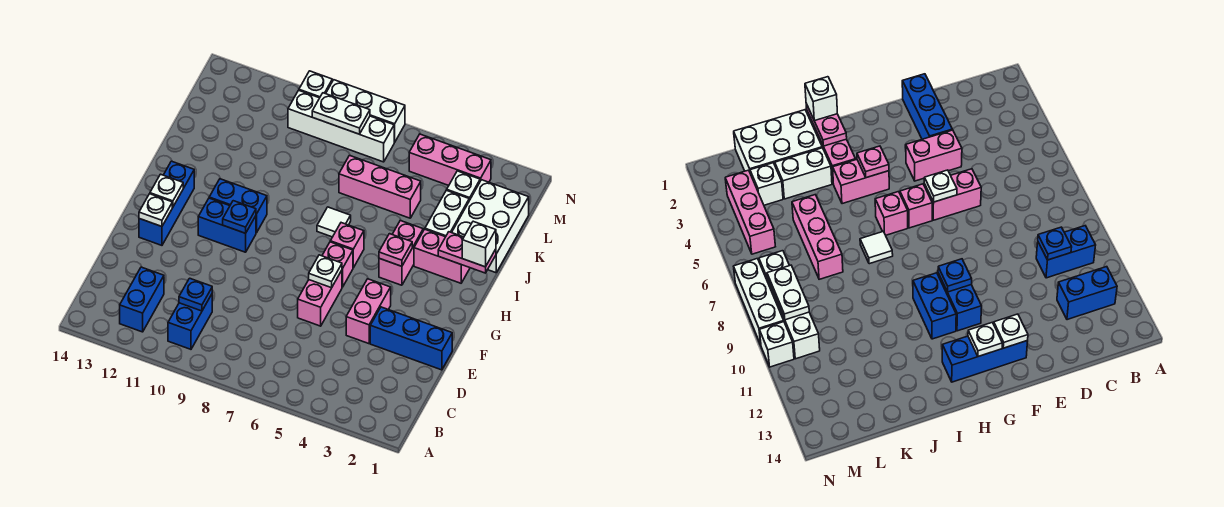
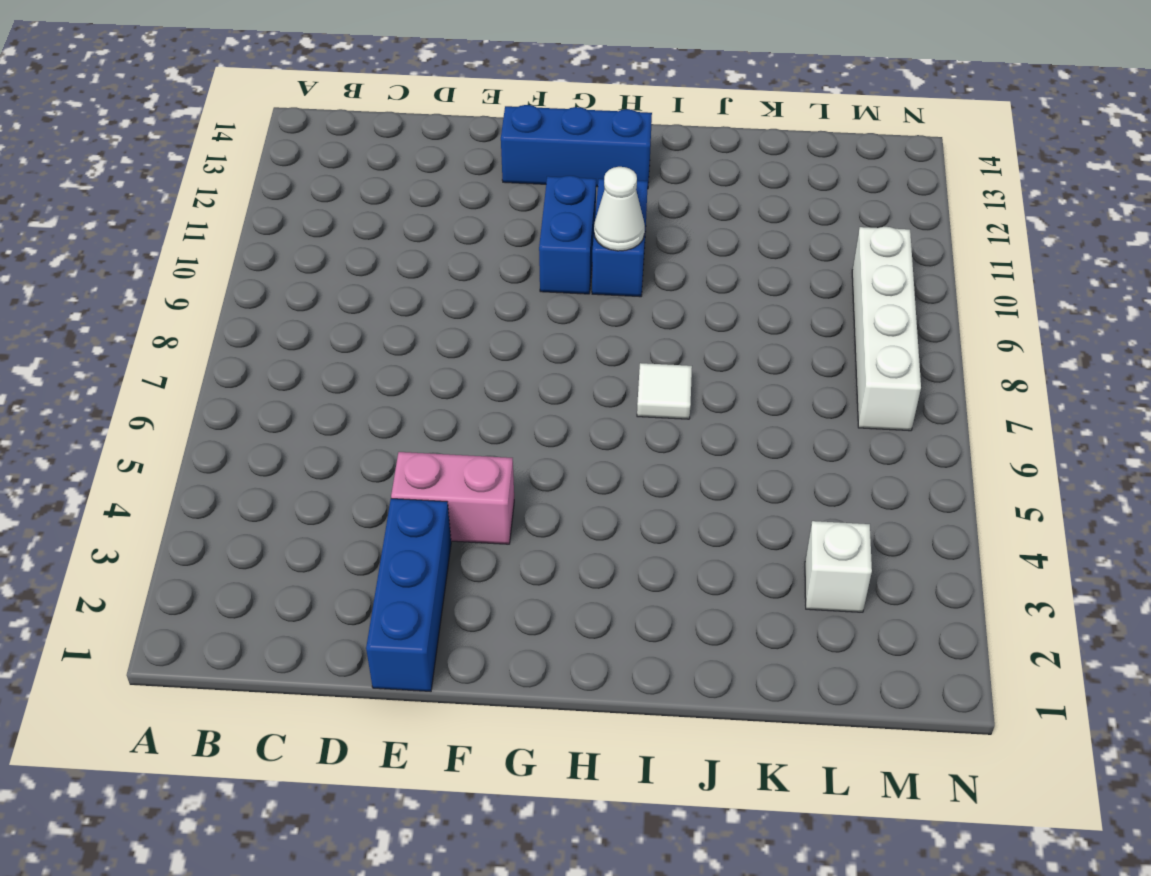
white cone H10 level 2 -> none
none -> blue brick B10:C10 level 1
none -> blue brick B12:C12 level 1
none -> pink brick E6:F6 level 1
none -> pink brick G6 level 1

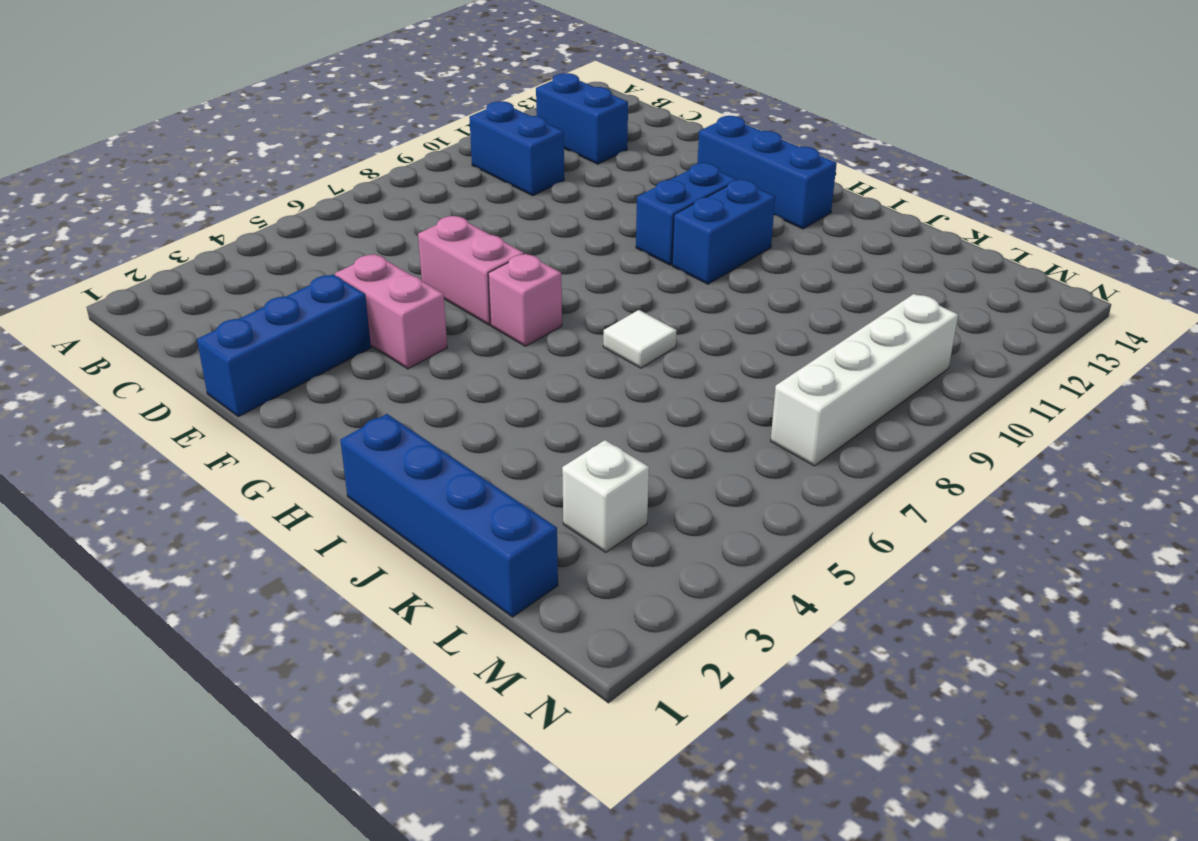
blue brick I1:L1 level 1 -> white brick J1:L2 level 1
none -> pink brick H4:I4 level 1
none -> pink brick H6 level 1
none -> pink brick I2:I3 level 1
none -> white brick J3:K3 level 1

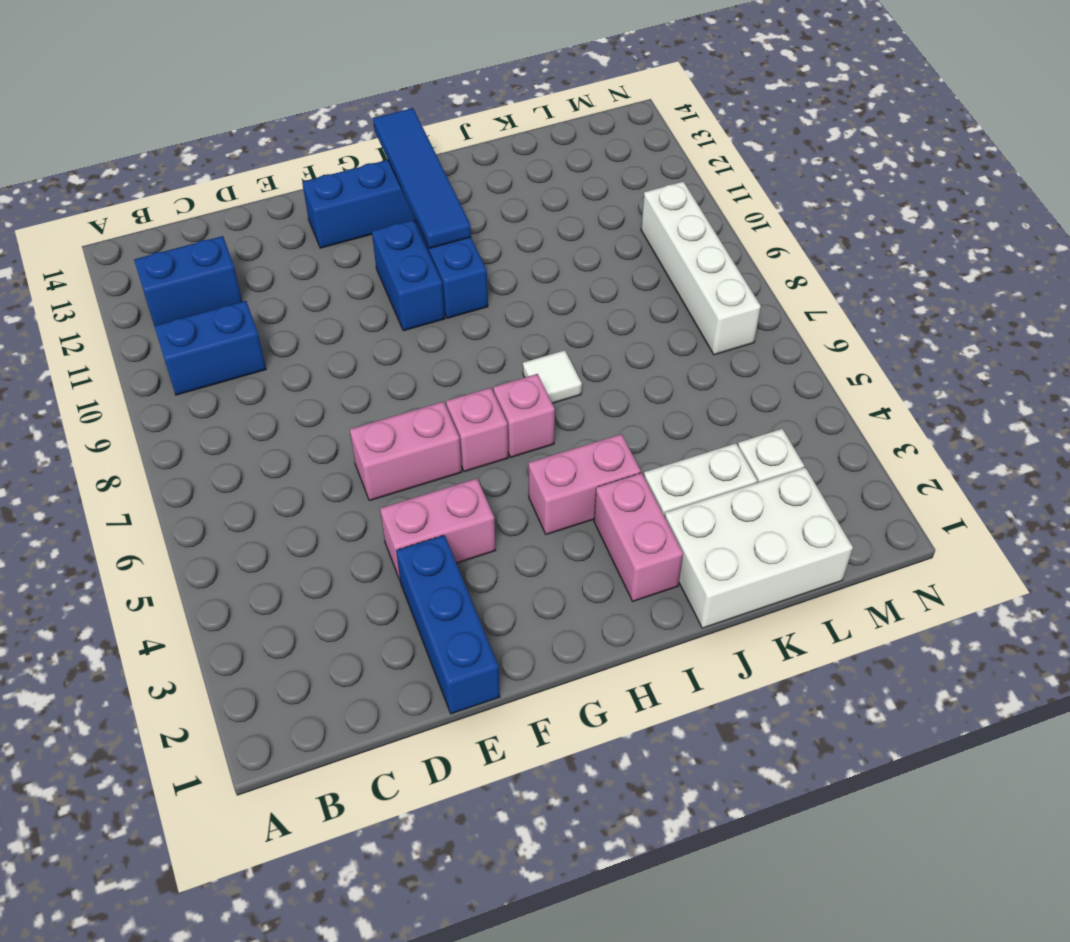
blue tile H11:H14 level 2 -> none
none -> pink brick K5:K7 level 1
none -> pink brick M3:M5 level 1
none -> white brick N7:N9 level 1
none -> white brick N10 level 1

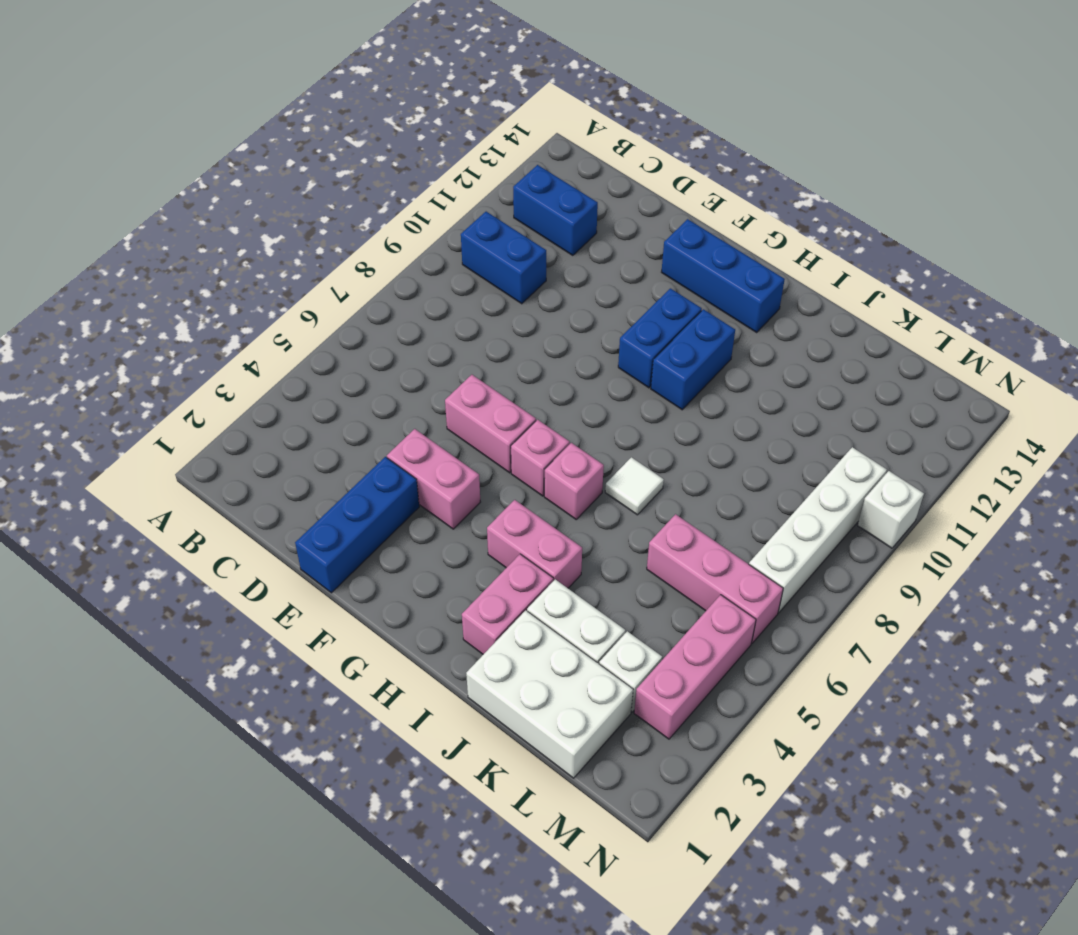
pink brick K6:M6 level 1 -> pink brick K5:K7 level 1
none -> white brick N7:N9 level 1
none -> blue plate C10 level 2
none -> white plate F6 level 2
none -> white plate F13 level 2

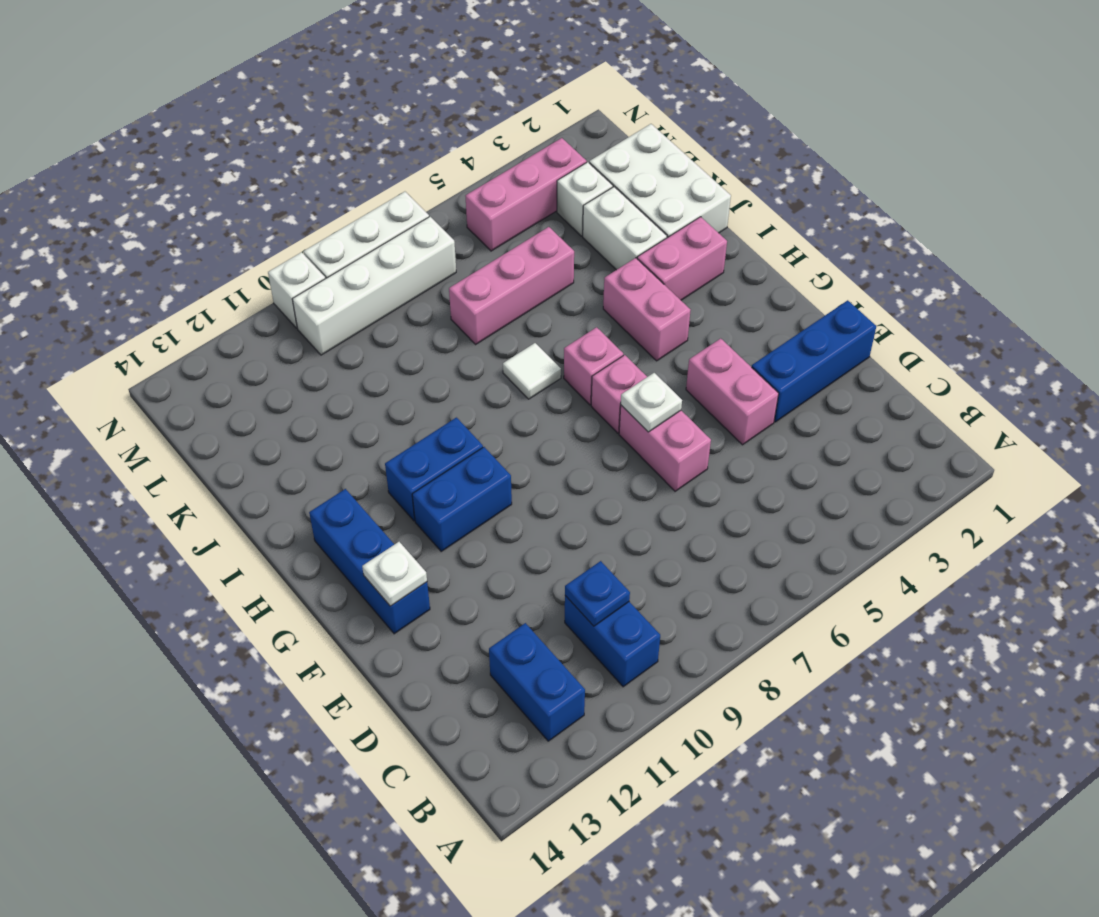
none -> blue plate G10 level 2
none -> white plate G13 level 2
none -> pink plate H4 level 2
none -> pink plate I1:I2 level 2

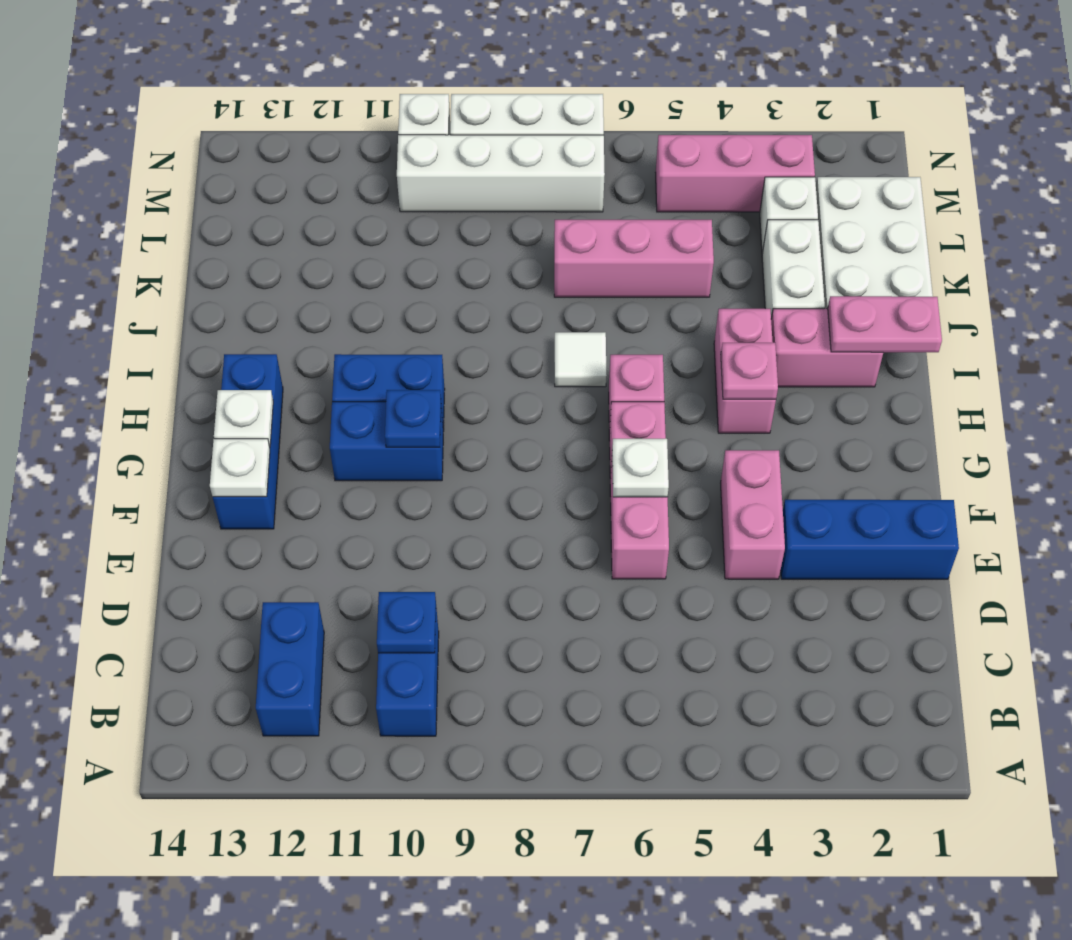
none -> white plate M8:M9 level 2
none -> white brick I1 level 3

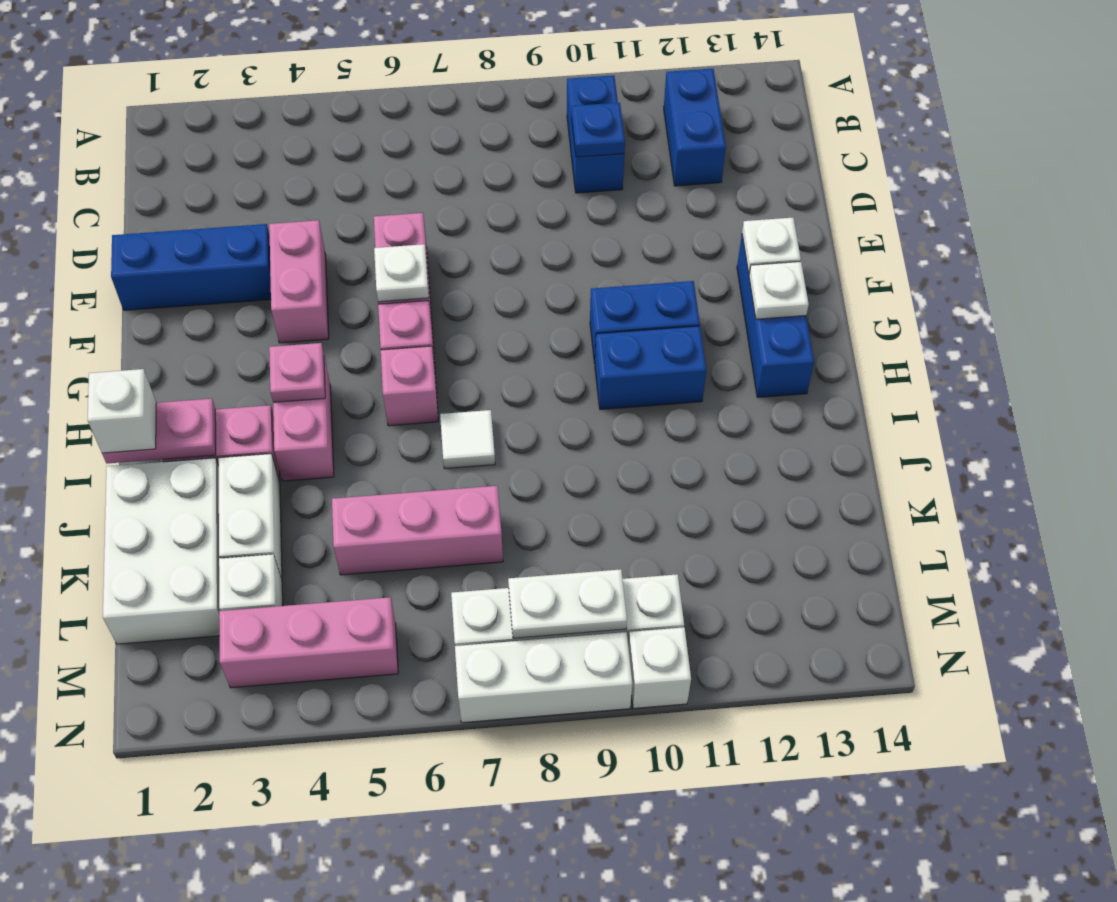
none -> blue plate G10 level 2

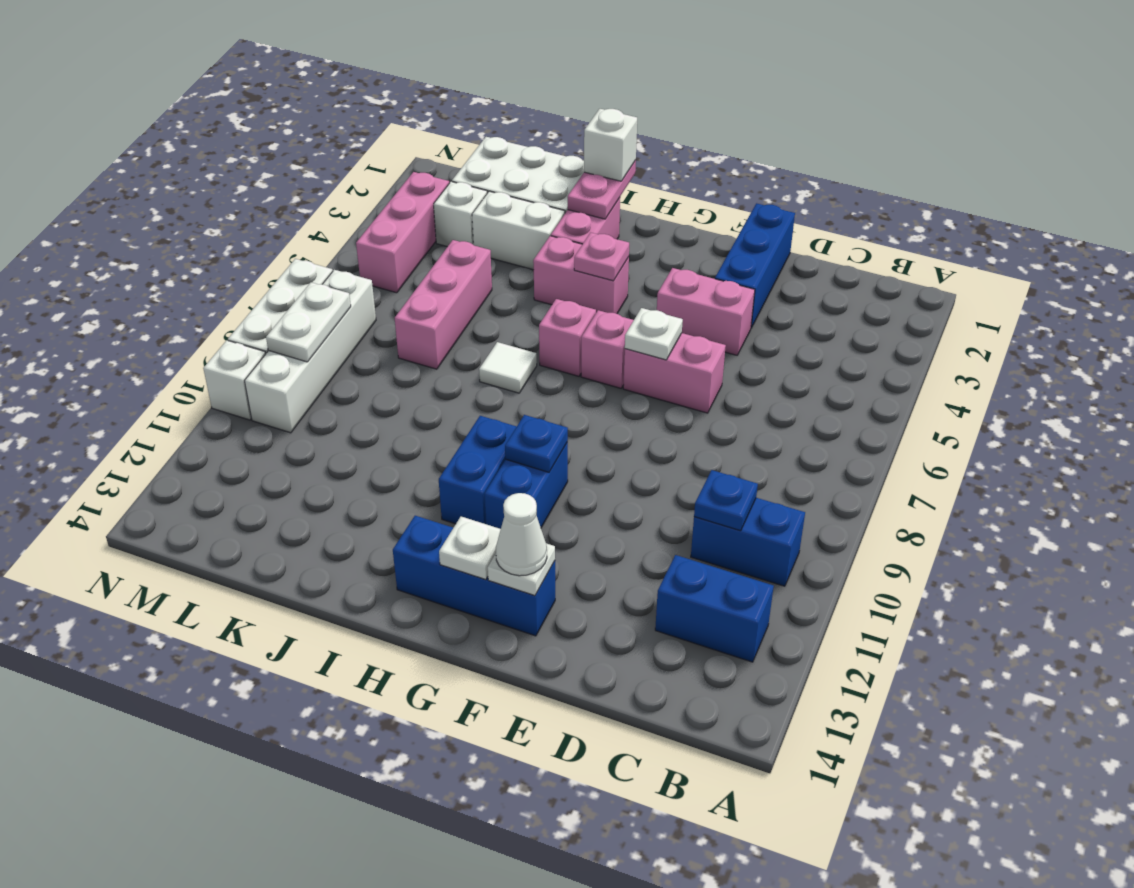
white cone F13 level 3 -> none

